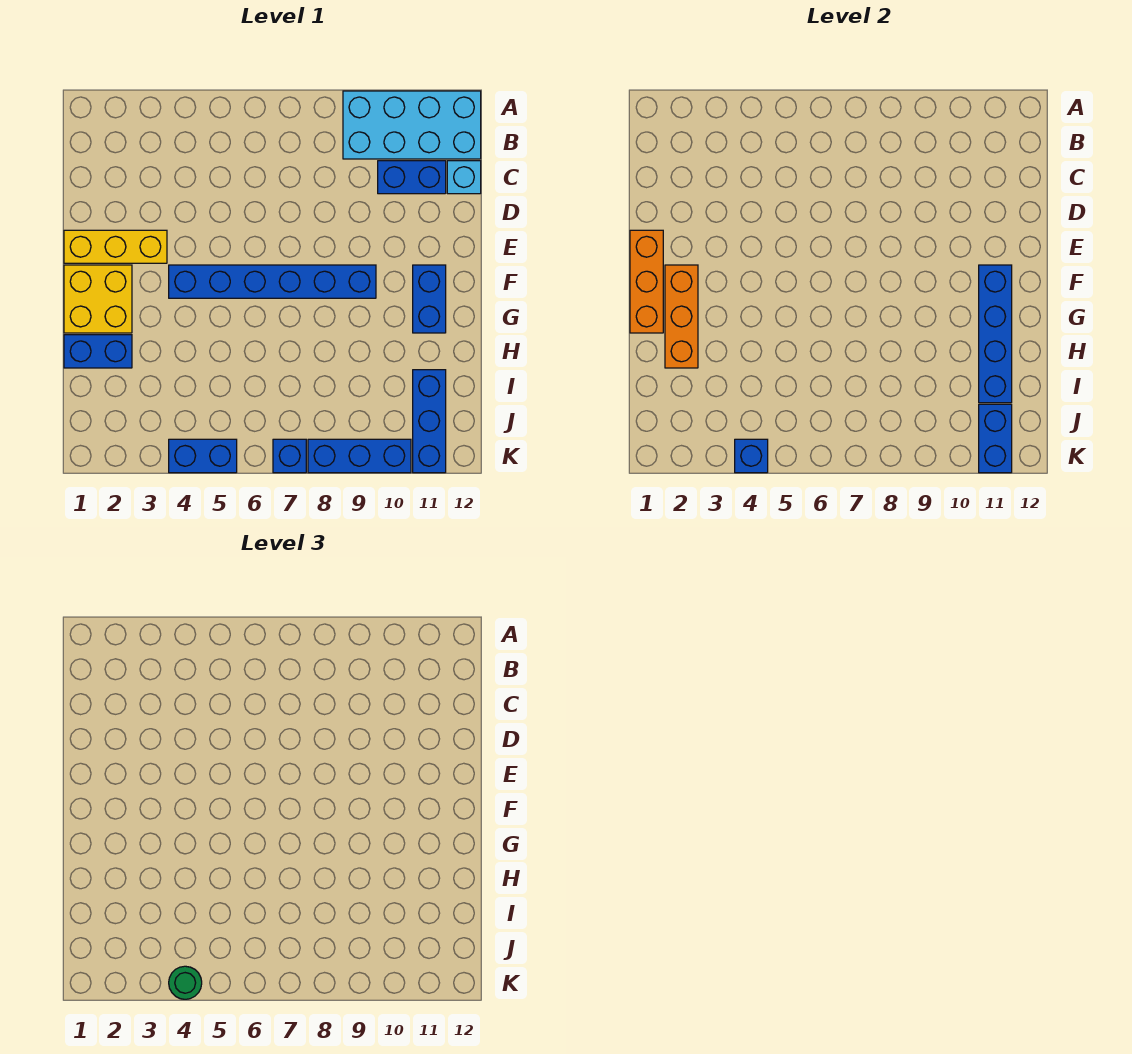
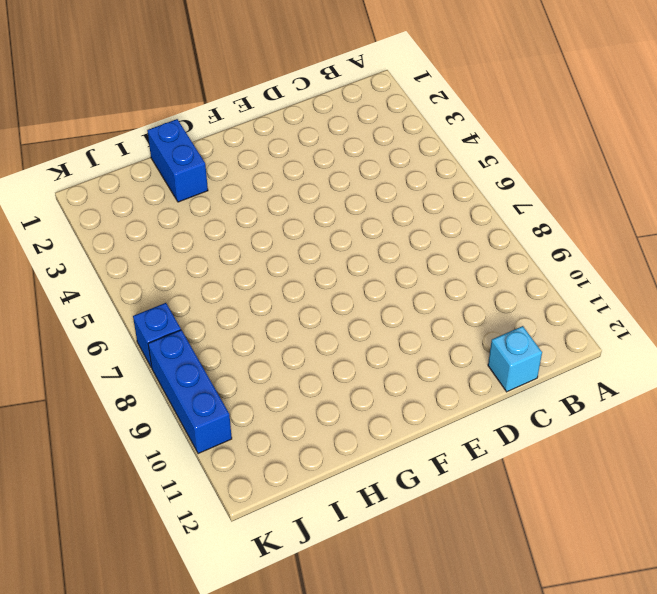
none -> cyan brick A9:B12 level 1
none -> blue brick C10:C11 level 1
none -> yellow brick E1:E3 level 1

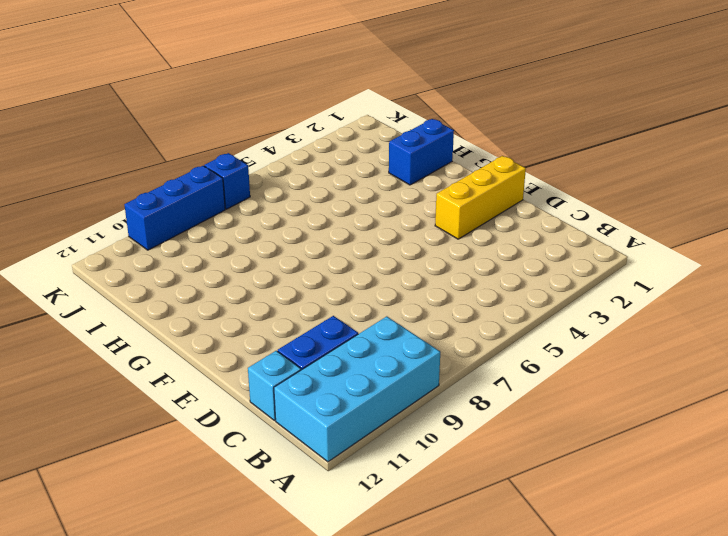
none -> yellow brick F1:G2 level 1
none -> blue brick F4:F9 level 1
none -> blue brick F11:G11 level 1

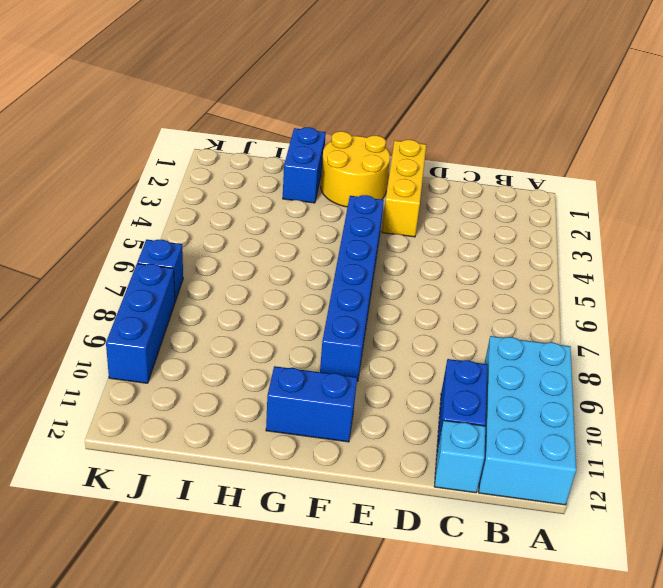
yellow round brick F1:G2 level 1 -> yellow brick F1:G2 level 1
none -> blue brick I11:K11 level 1
none -> blue brick K4:K5 level 1
none -> orange brick E1:G1 level 2

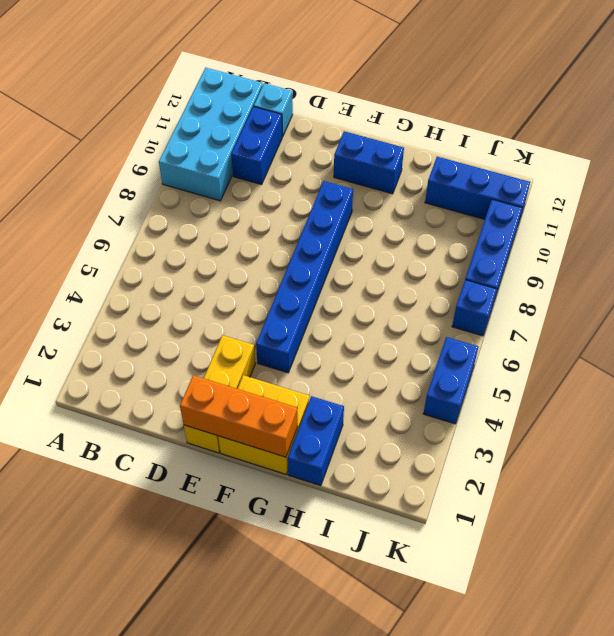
none -> orange brick F2:H2 level 2
none -> blue brick F11:I11 level 2
none -> blue brick J11:K11 level 2

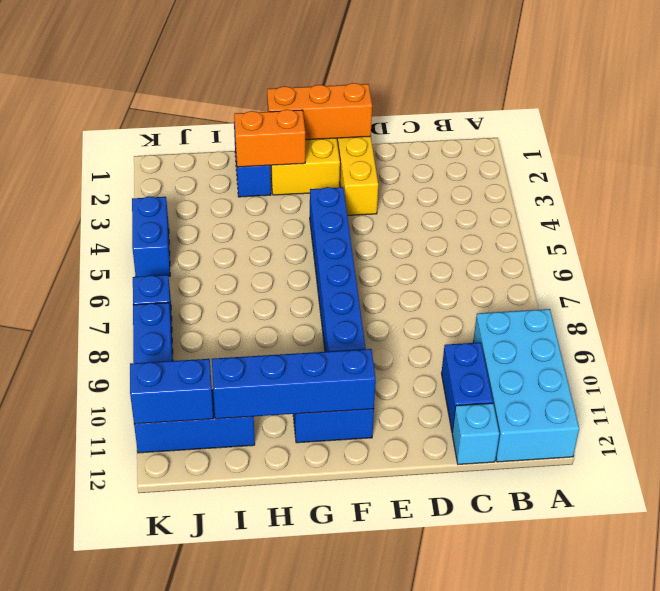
orange brick G2:H2 level 2 -> orange brick F2:H2 level 2
none -> blue brick K4 level 2
none -> green round brick K4 level 3

